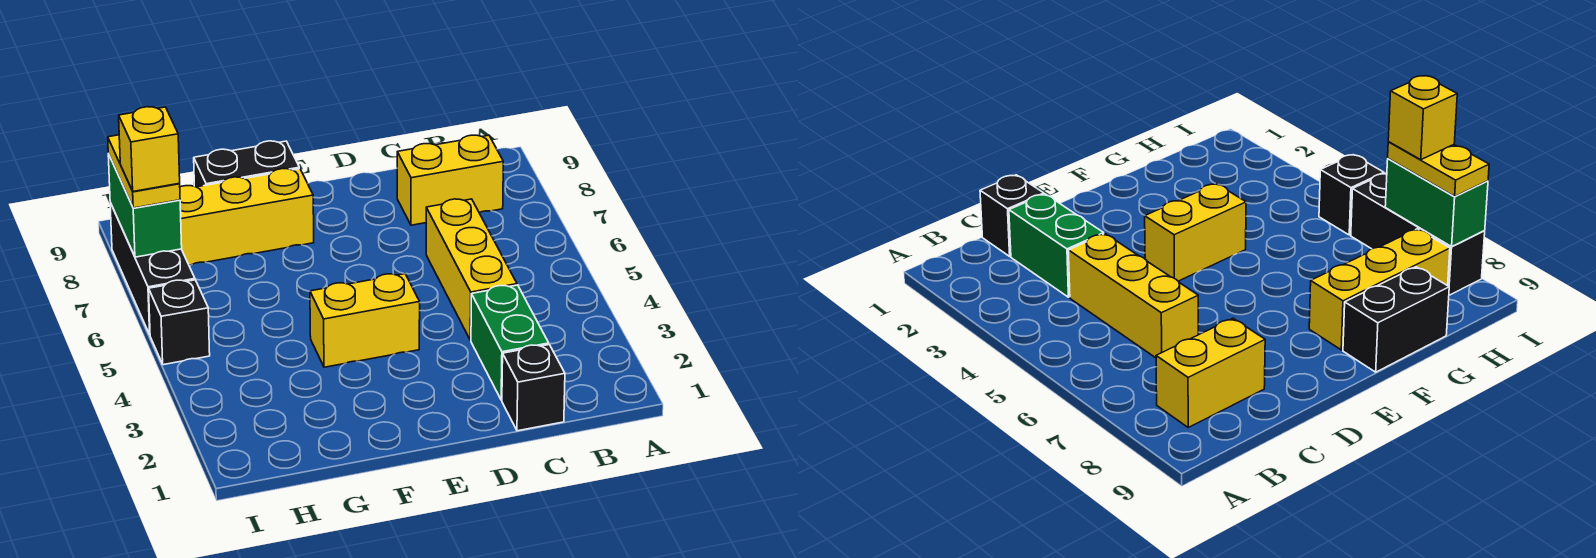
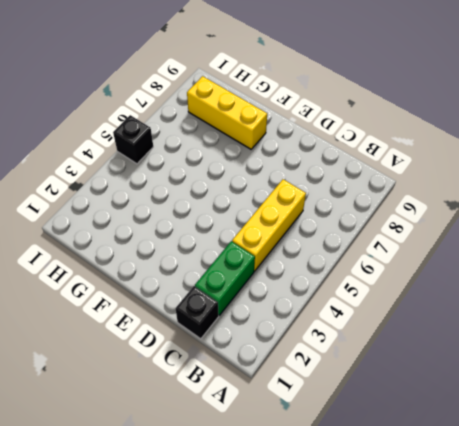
none -> yellow brick B8:C8 level 1
none -> yellow brick E4:F4 level 1
none -> black brick F9:G9 level 1

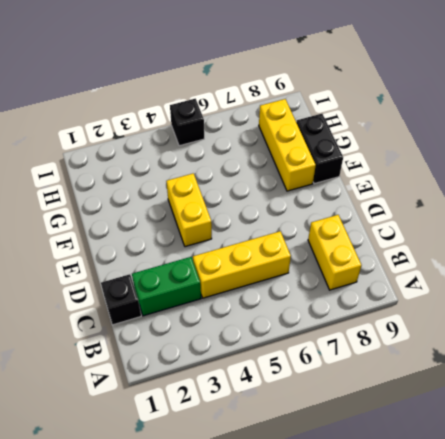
none -> black brick I6:I8 level 1
none -> green brick I7:I8 level 2
none -> yellow plate I7:I8 level 3

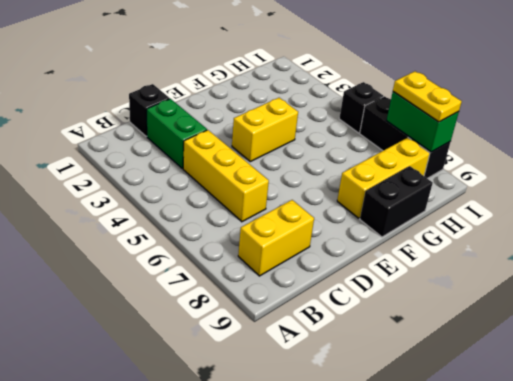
none -> yellow brick I7 level 4

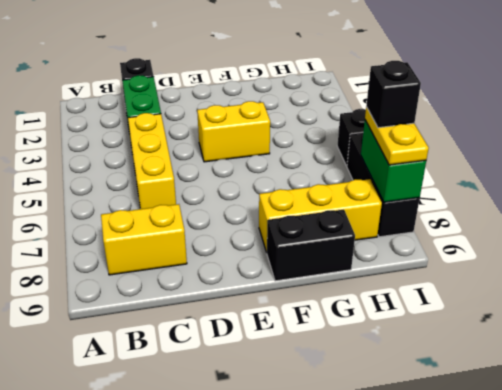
black brick I7 level 4 -> yellow brick I7 level 4

